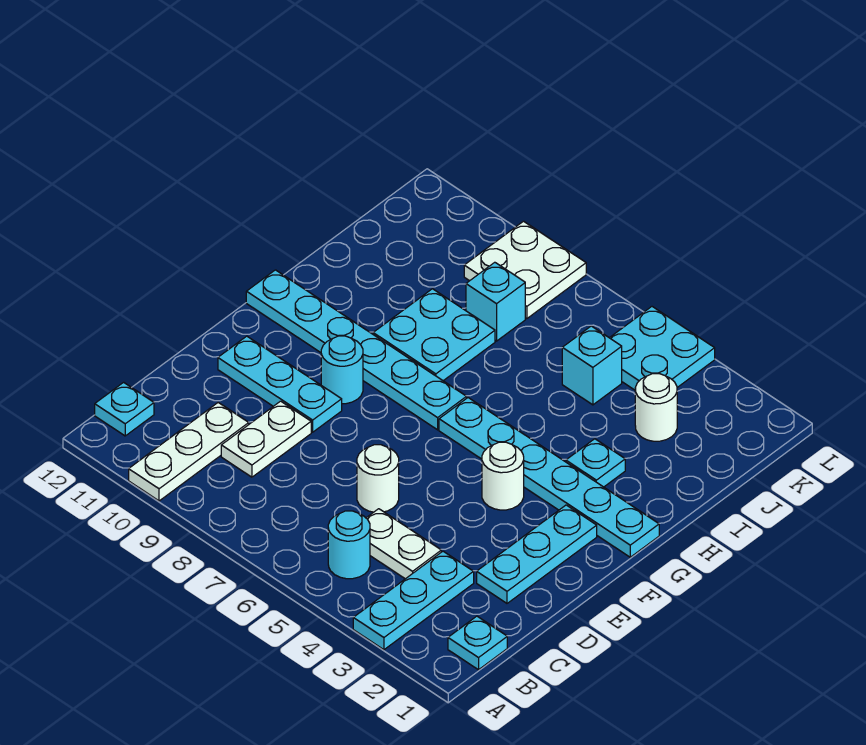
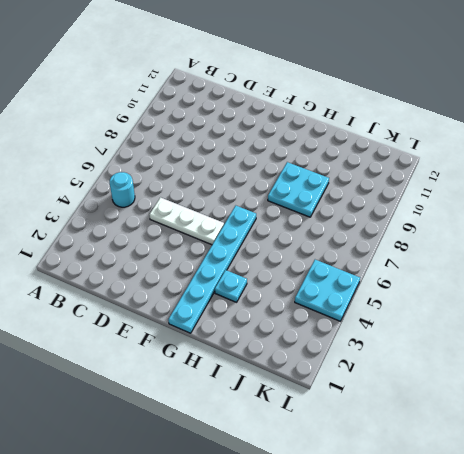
white plate D5:F5 level 1 -> white plate A10:C10 level 1
none -> cyan plate A3:C3 level 1
none -> cyan plate B1 level 1
none -> cyan plate B12 level 1

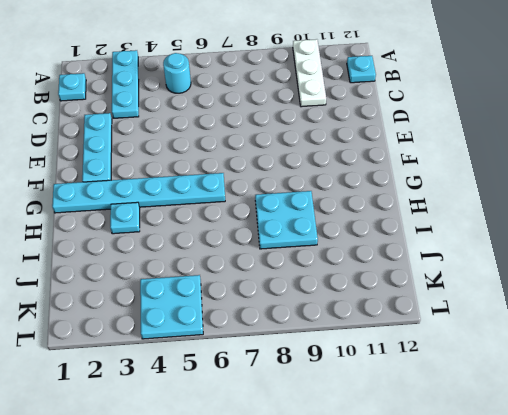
none -> white plate C4:C5 level 1
none -> white plate C9:D9 level 1
none -> white round brick D6 level 1

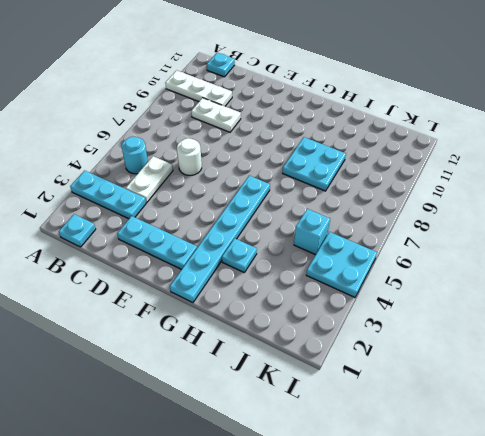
none -> cyan plate E9:E11 level 1
none -> white round brick F4 level 1
none -> cyan round brick F9 level 1

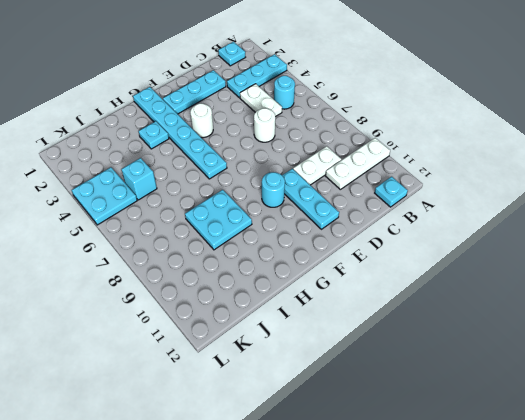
none -> cyan plate G7:G12 level 1
none -> white round brick J3 level 1
none -> cyan brick J8 level 1

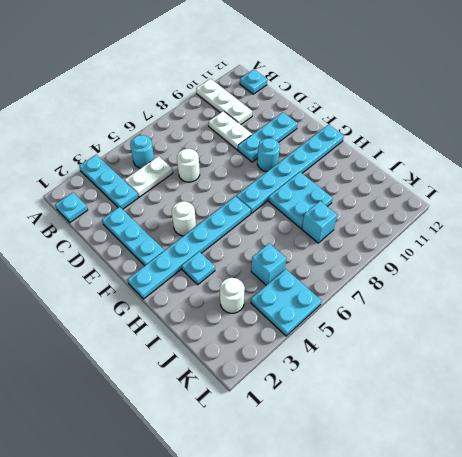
none -> white plate K8:L9 level 1

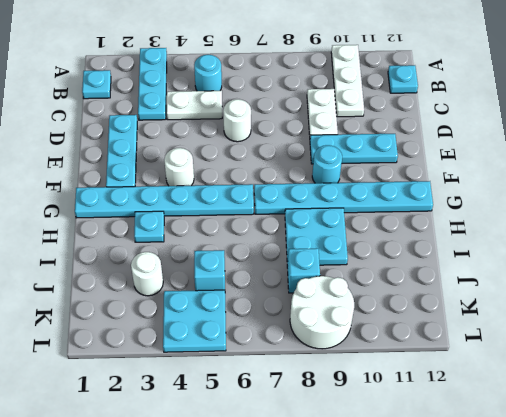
white round brick K8:L9 level 1 -> white plate K8:L9 level 1

